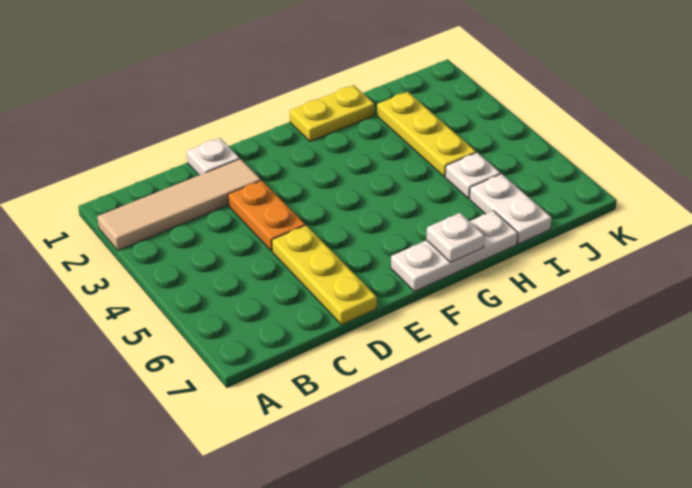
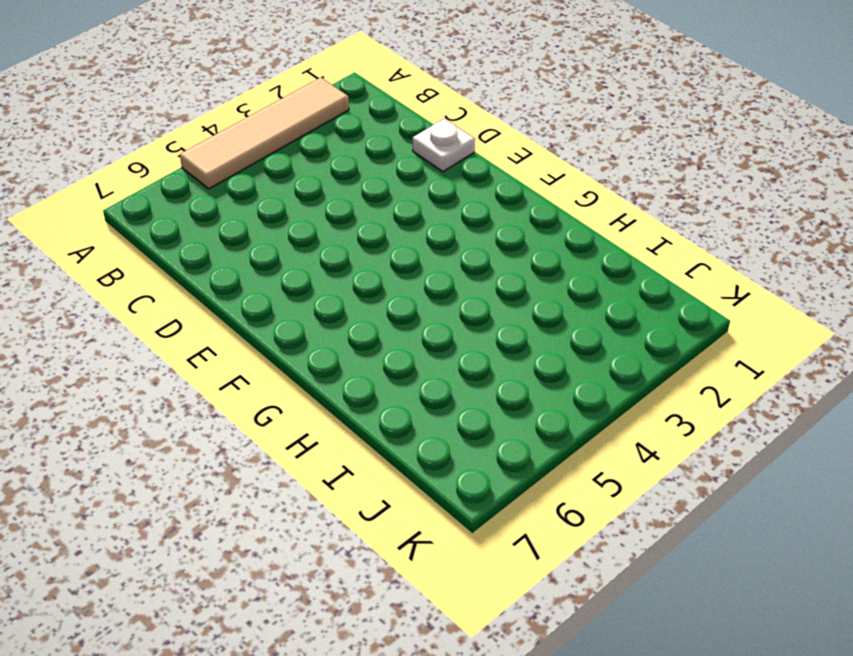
tan tile A2:A5 level 1 -> tan tile A2:D2 level 1
none -> orange plate D3:D4 level 1
none -> yellow plate D5:D7 level 1

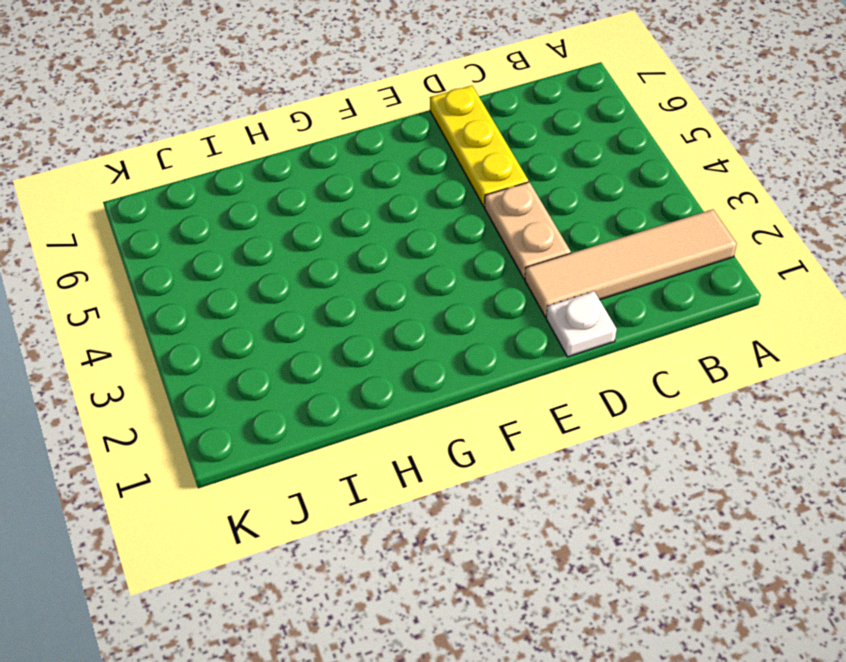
tan plate D3:D4 level 1 -> orange plate D3:D4 level 1
none -> white plate F7:H7 level 1
none -> yellow plate G1:H1 level 1

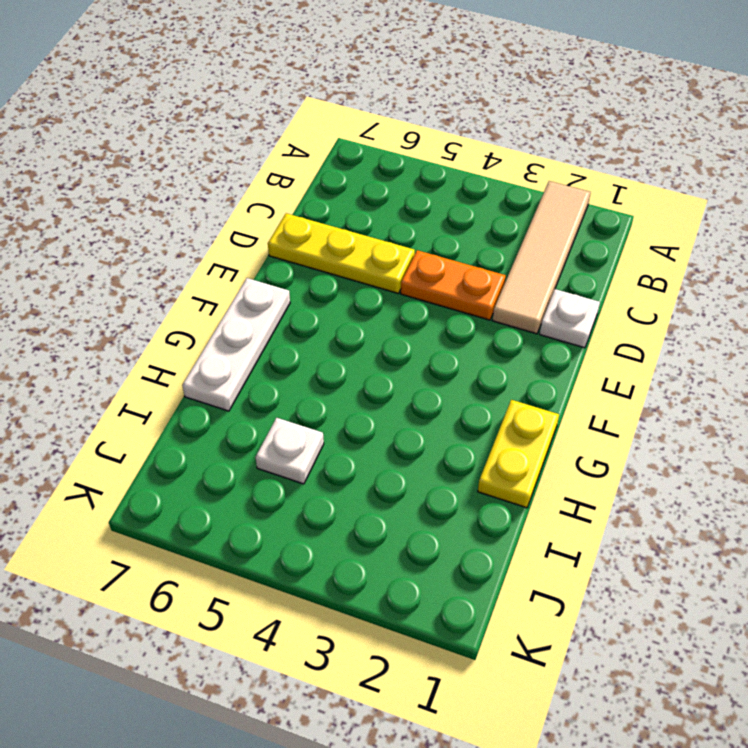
none -> yellow plate I2:I4 level 1
none -> white plate I6:I7 level 1

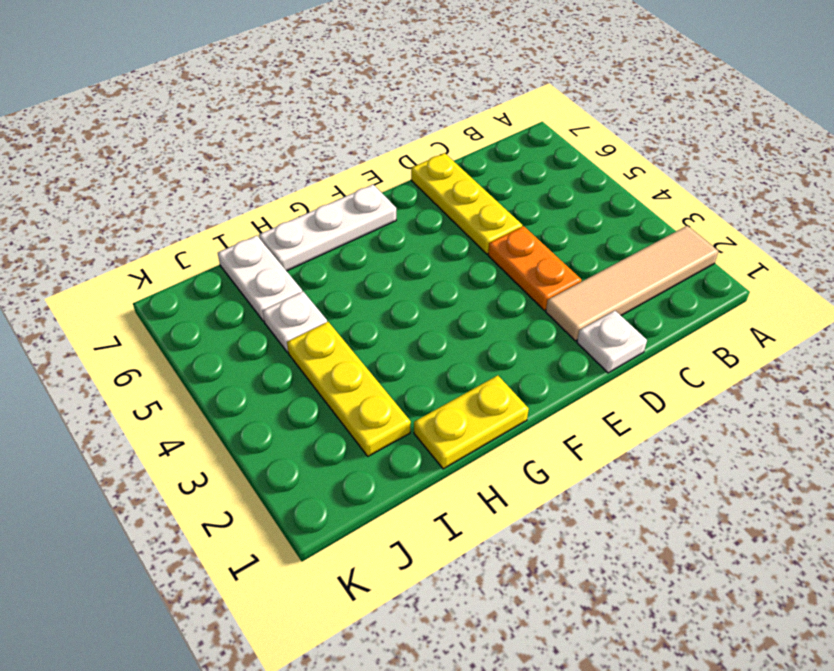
none -> white plate G7 level 2

